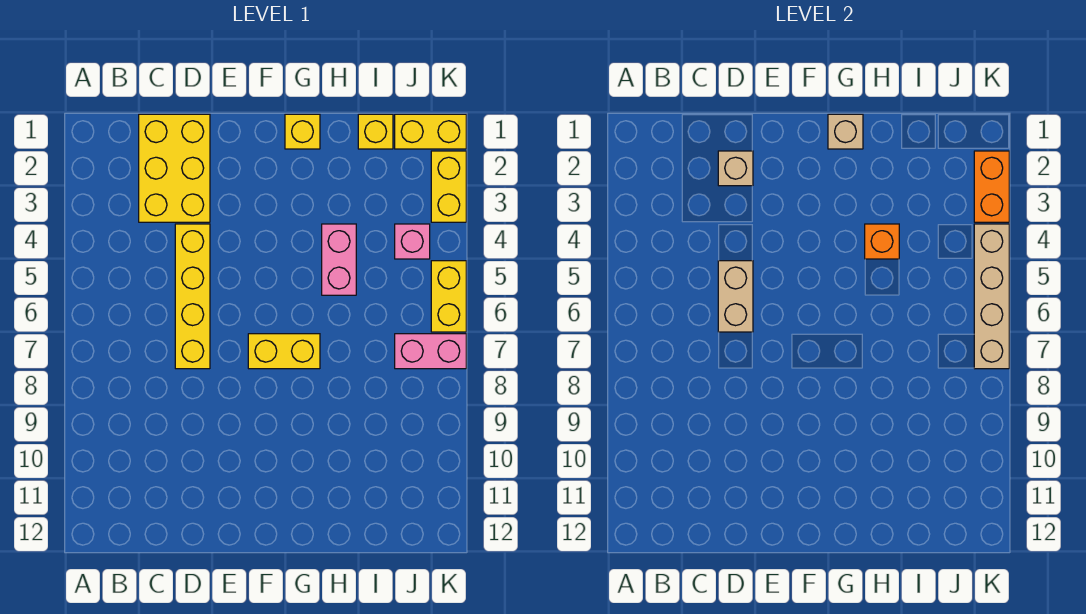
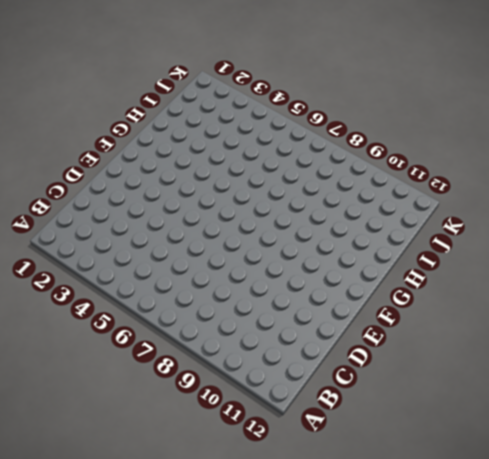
none -> yellow brick C1:D3 level 1
none -> yellow brick D4:D7 level 1
none -> yellow brick F7:G7 level 1

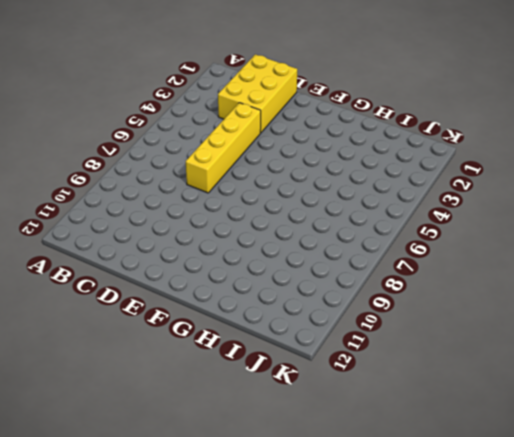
none -> yellow brick F7:G7 level 1
none -> yellow brick G1 level 1
none -> pink brick H4:H5 level 1

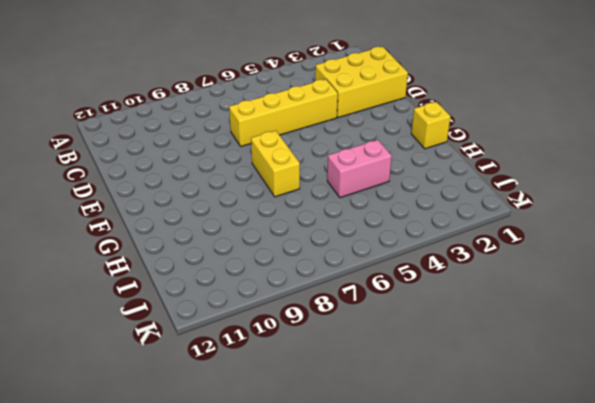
none -> yellow brick I1 level 1
none -> yellow brick J1:K1 level 1
none -> pink brick J4 level 1

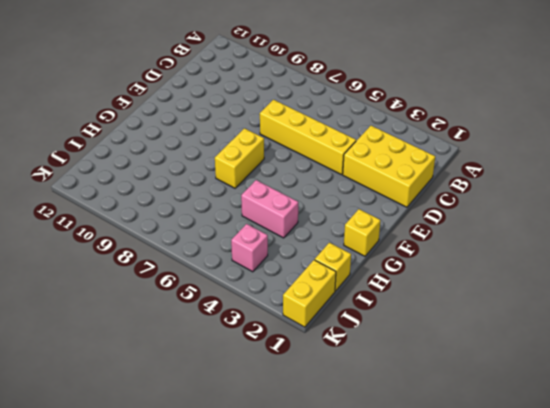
none -> pink brick J7:K7 level 1
none -> yellow brick K2:K3 level 1
none -> yellow brick K5:K6 level 1

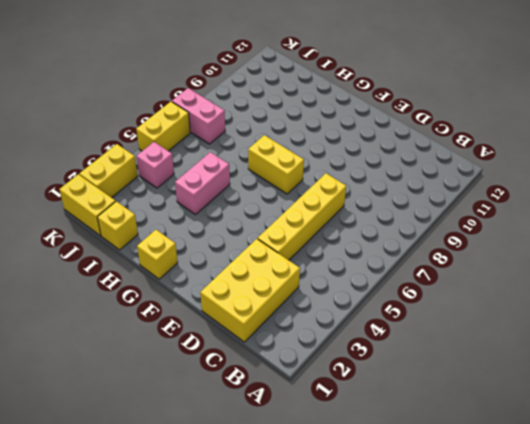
none -> tan brick D2 level 2
none -> tan brick D5:D6 level 2
none -> tan brick G1 level 2

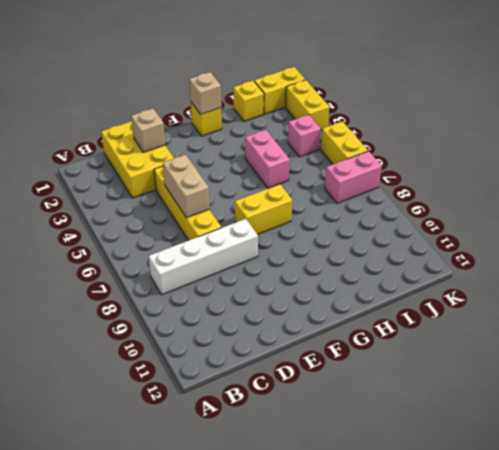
white brick B8:E8 level 1 -> none
none -> orange brick H4 level 2
none -> orange brick K2:K3 level 2
none -> tan brick K4:K7 level 2

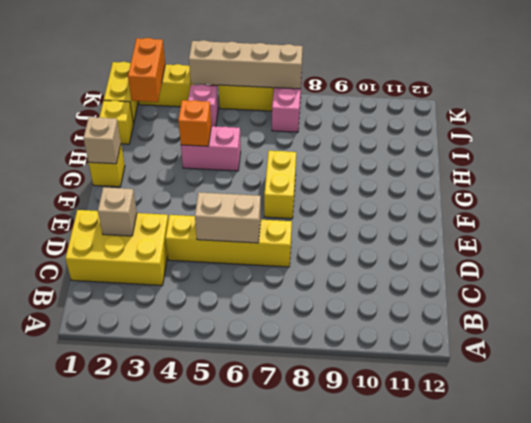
orange brick J2:K2 level 2 -> orange brick K2:K3 level 2

